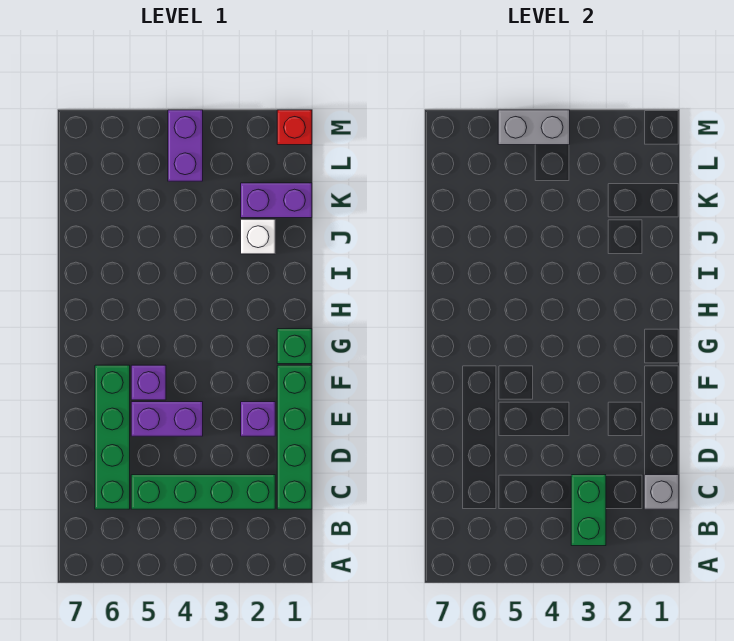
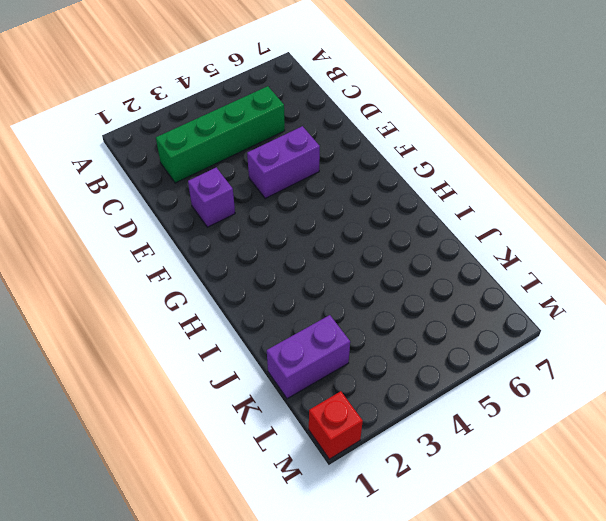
none -> green brick C1:F1 level 1
none -> green brick C6:F6 level 1
none -> purple brick F5 level 1

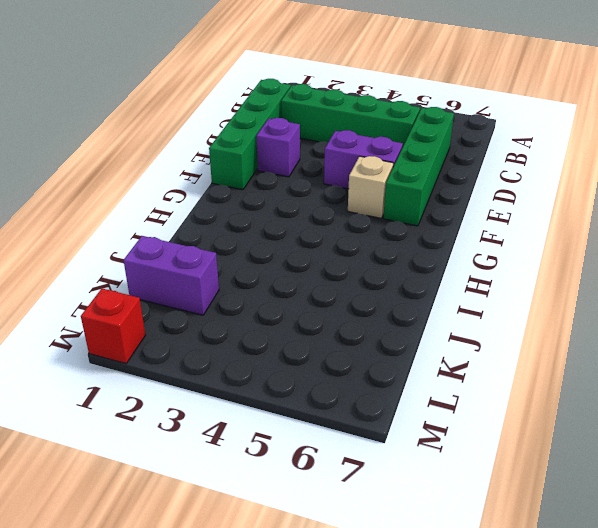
tan brick F5 level 1 -> purple brick F5 level 1
none -> green brick G1 level 1
none -> white brick J2 level 1
none -> purple brick L4:M4 level 1

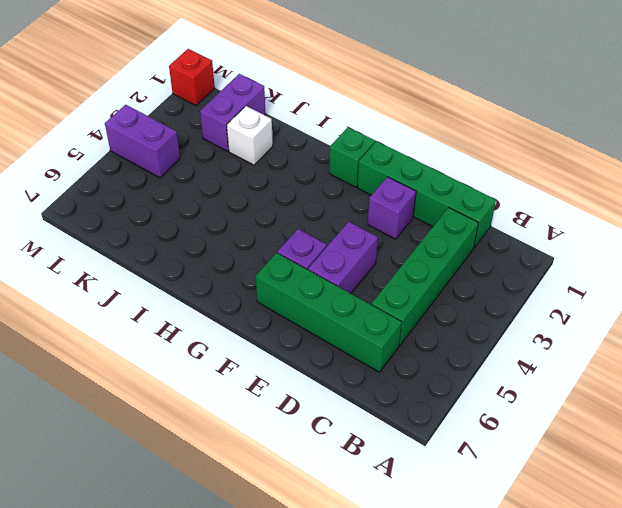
none -> green brick B3:C3 level 2
none -> grey brick C1 level 2
none -> grey brick M4:M5 level 2

